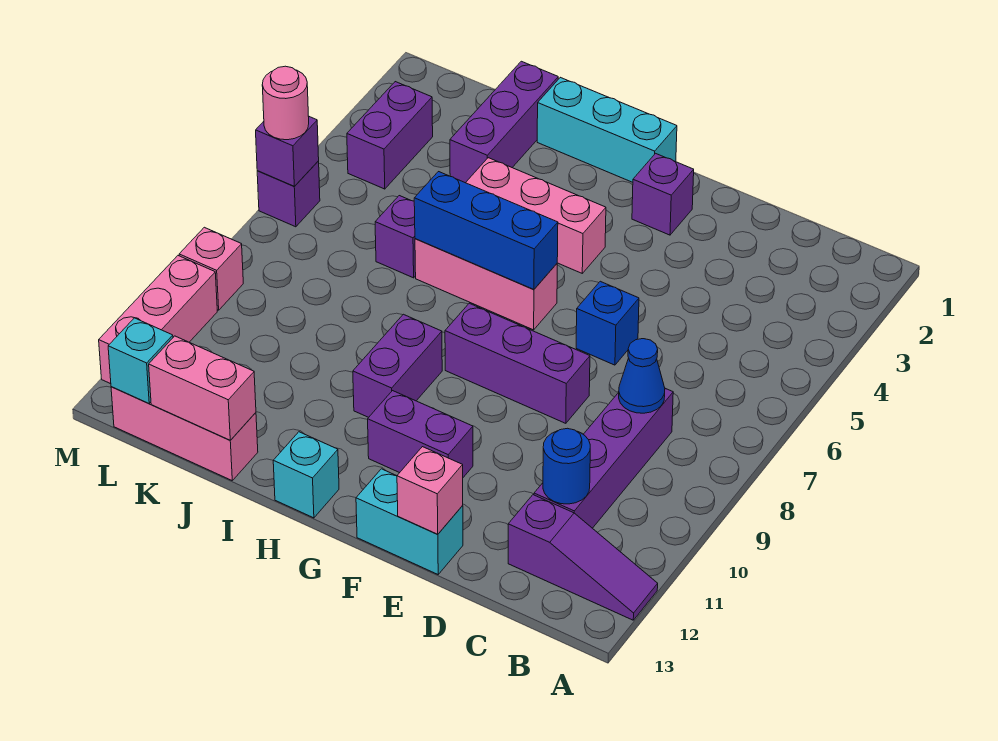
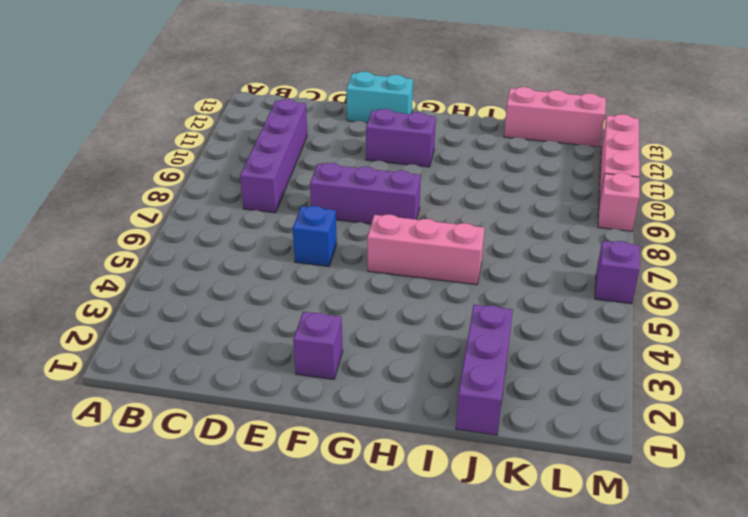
none -> purple slope A12:C12 level 1 top C
none -> cyan brick G1:I1 level 1
none -> pink brick G4:I4 level 1

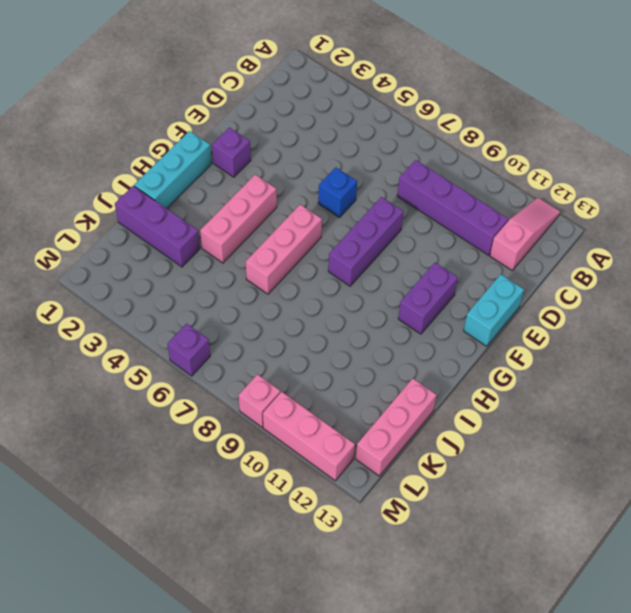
pink slope A12:C12 level 1 top C -> purple slope A12:C12 level 1 top C
none -> purple brick H9:H10 level 1
none -> cyan brick H13 level 1
none -> purple brick J6 level 1

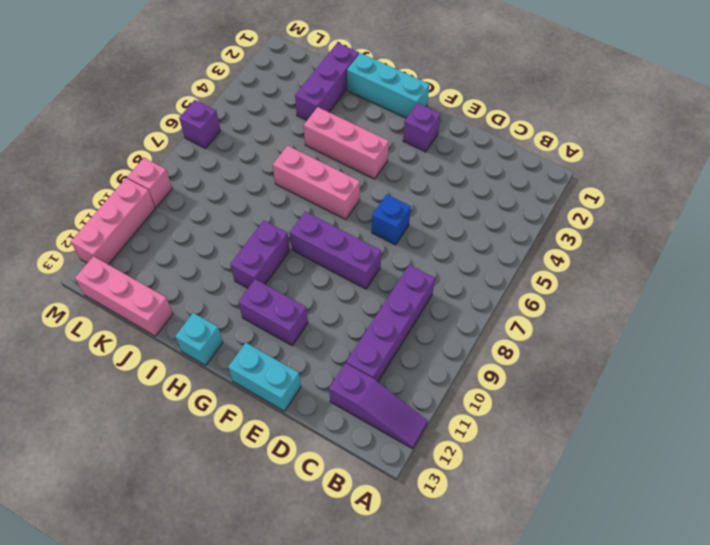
none -> purple brick J6 level 1
none -> purple brick L3:L4 level 1
none -> blue cone C8 level 2

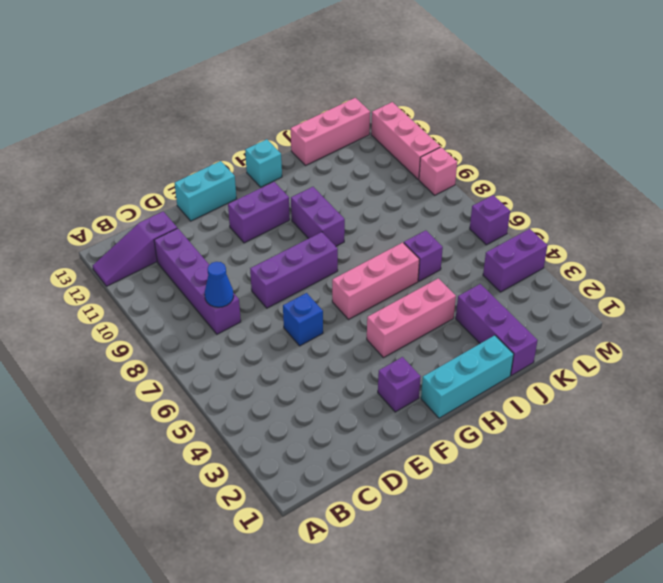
purple brick L4:M4 level 1 -> purple brick L3:L4 level 1
none -> blue round brick C11 level 2
none -> pink brick E13 level 2
none -> blue brick G6:I6 level 2

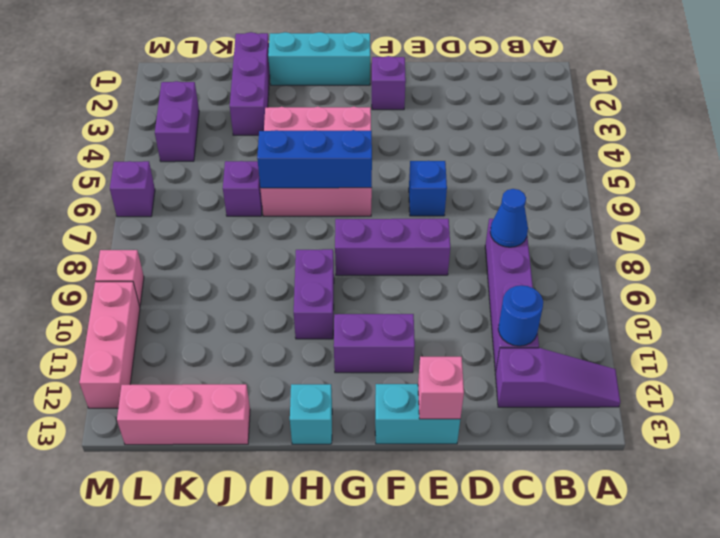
none -> pink brick J13:K13 level 2
none -> cyan brick L13 level 2
none -> purple brick M6 level 2

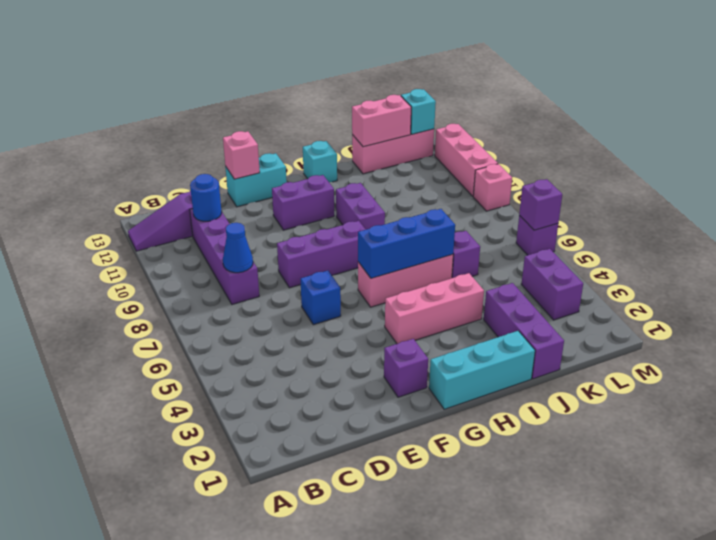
none -> pink round brick M6 level 3

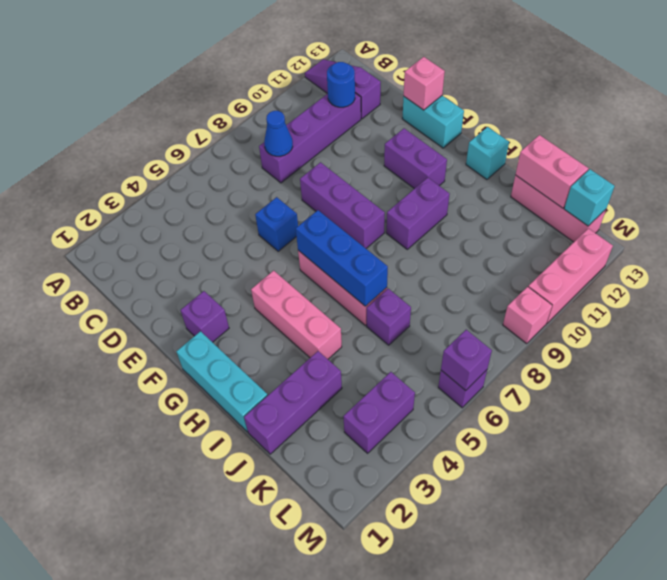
none -> pink round brick M6 level 3

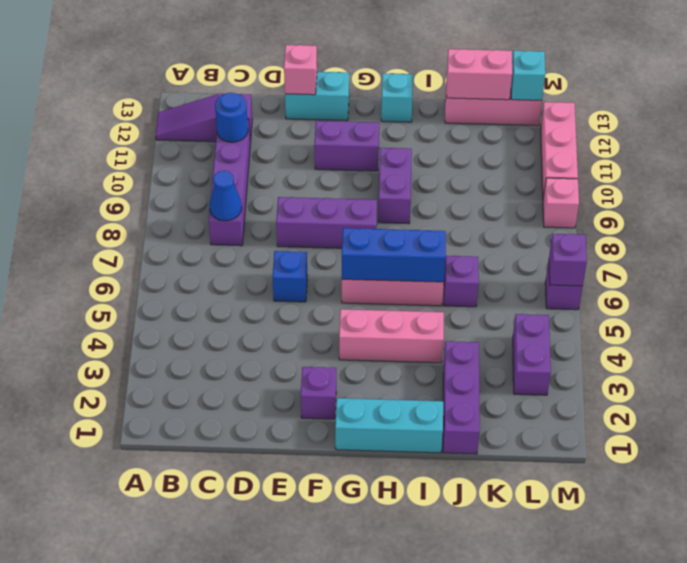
none -> pink round brick M6 level 3

